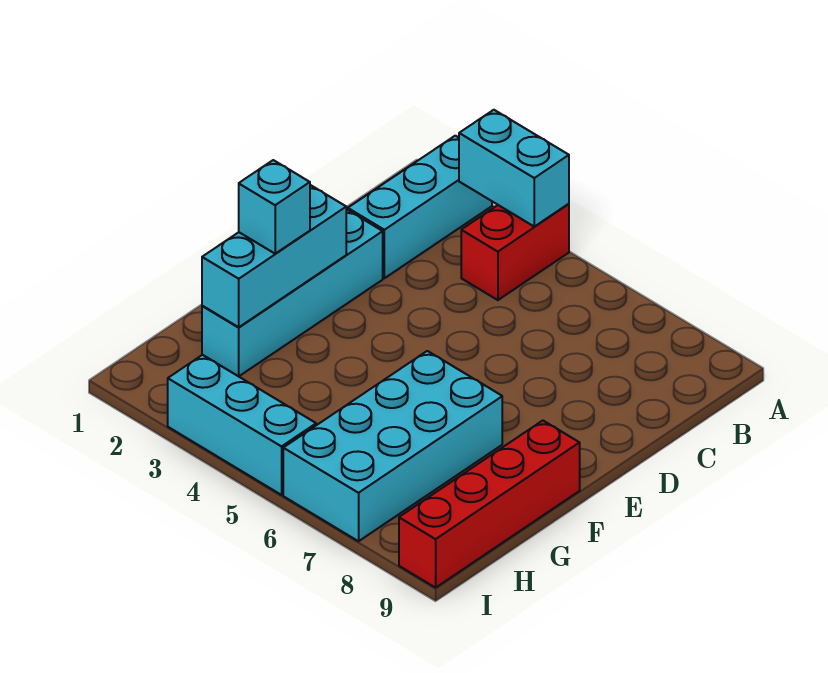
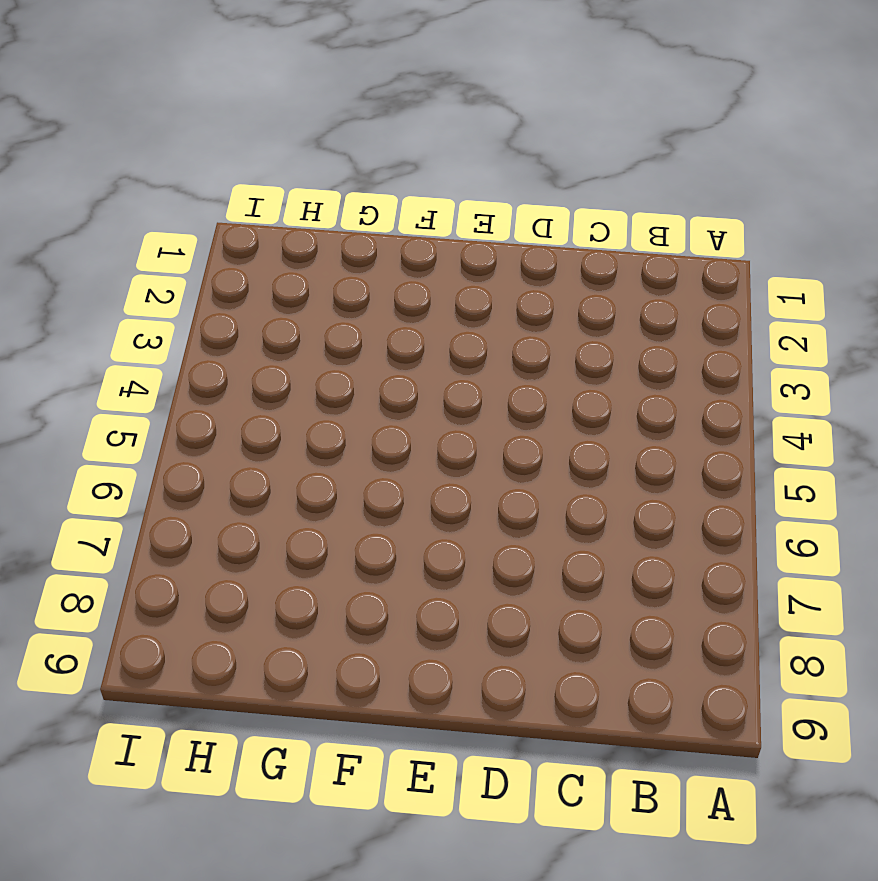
none -> cyan brick A2:C2 level 1
none -> red brick A4:B4 level 1

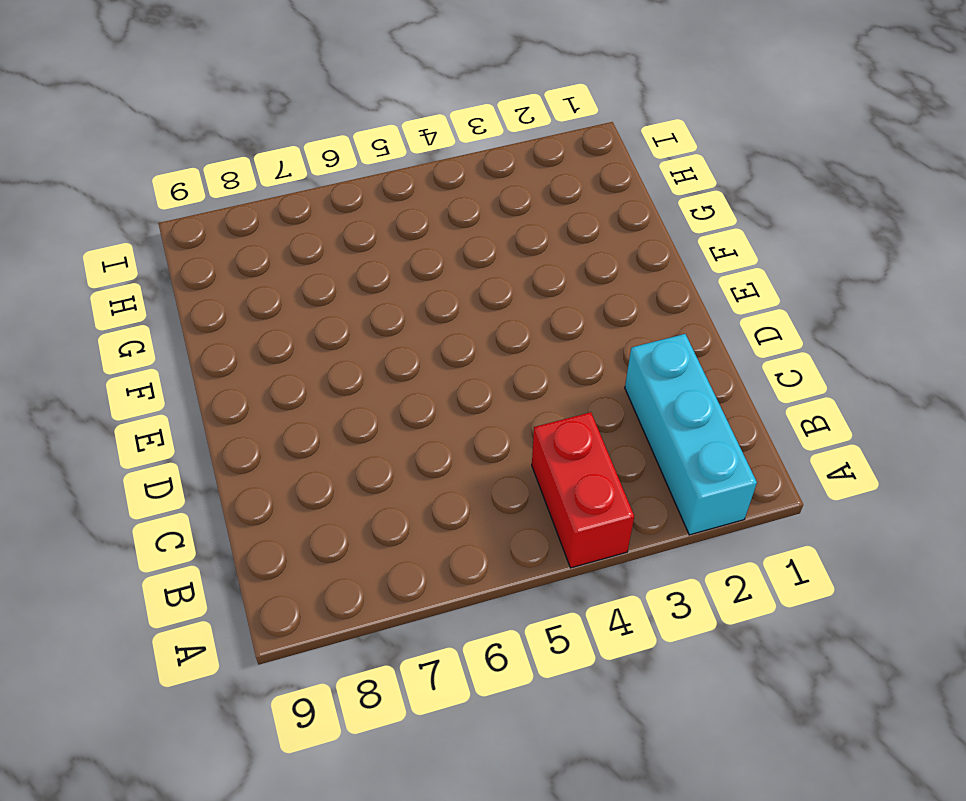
none -> cyan brick D2:G2 level 1
none -> cyan brick F6:I7 level 1

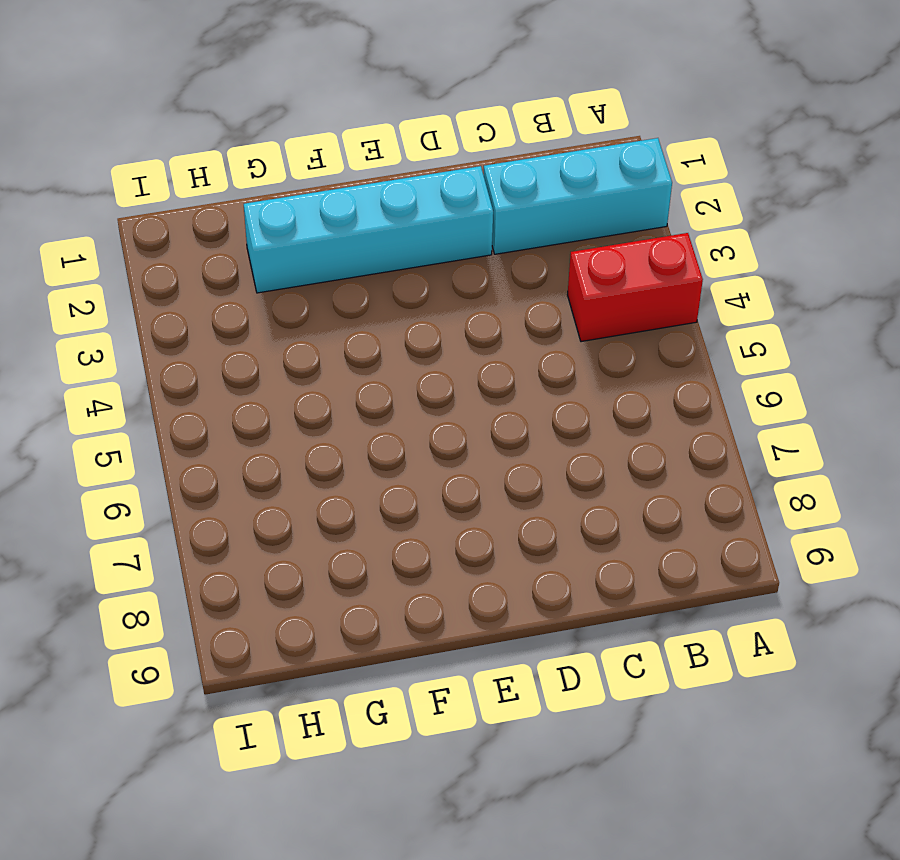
none -> cyan brick F6:I7 level 1
none -> red brick F9:I9 level 1

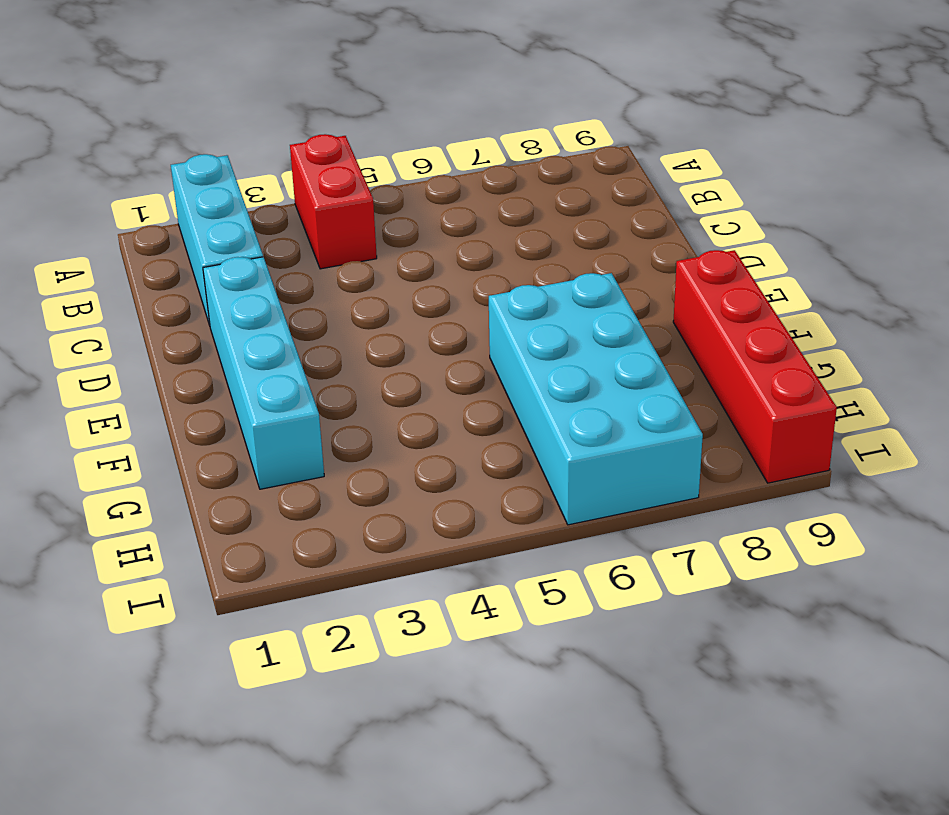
none -> cyan brick I3:I5 level 1
none -> cyan brick A3:A4 level 2

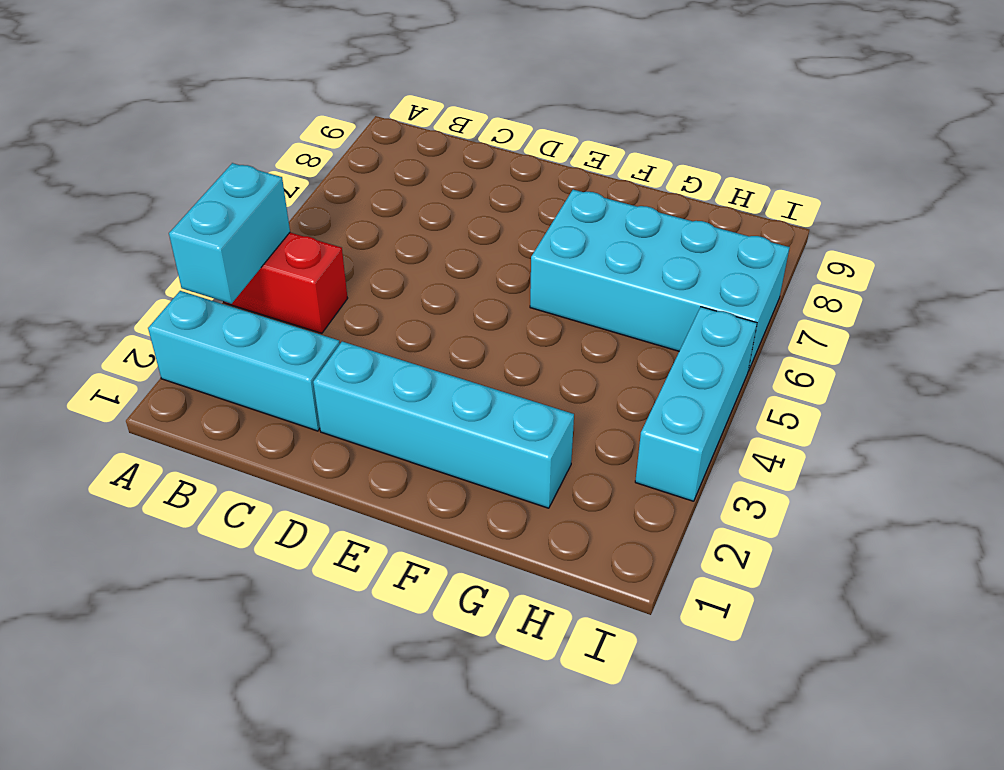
none -> red brick F9:I9 level 1
none -> cyan brick E2:G2 level 2

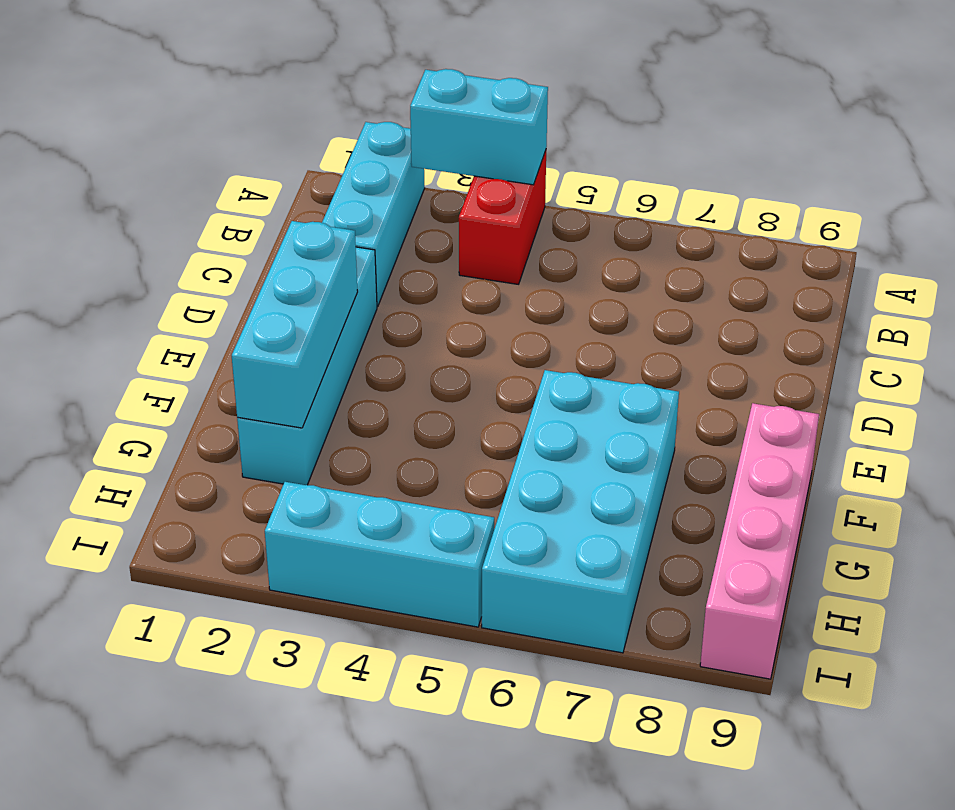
pink brick F9:I9 level 1 -> red brick F9:I9 level 1
none -> cyan brick F2 level 3

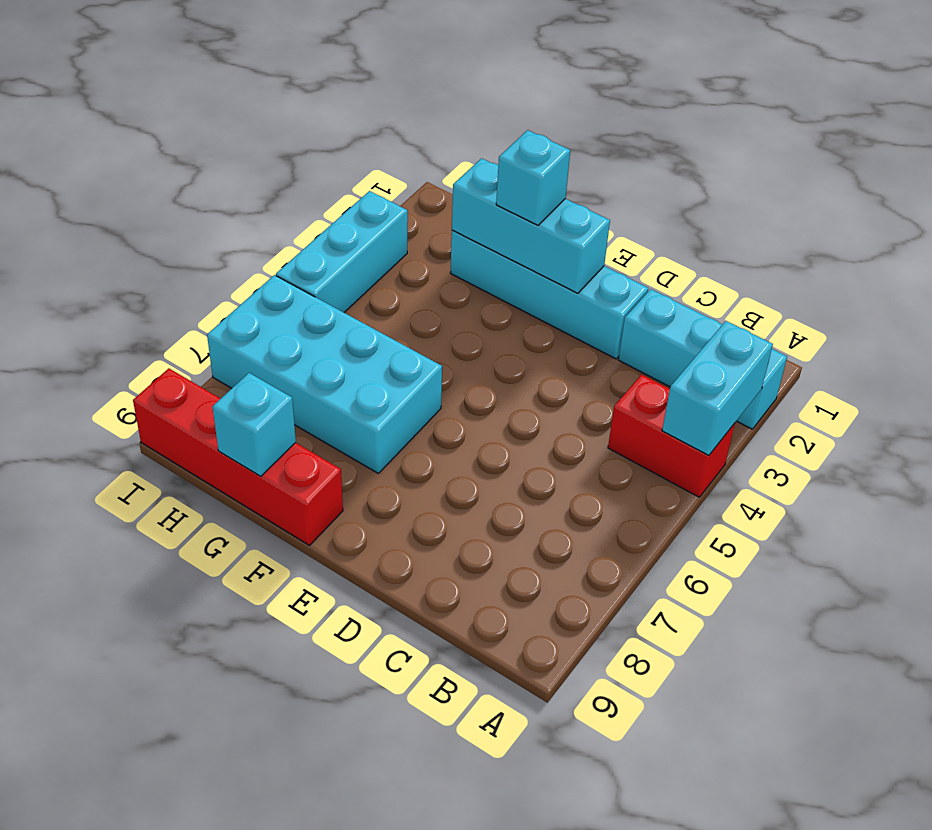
cyan brick G9 level 2 -> none

